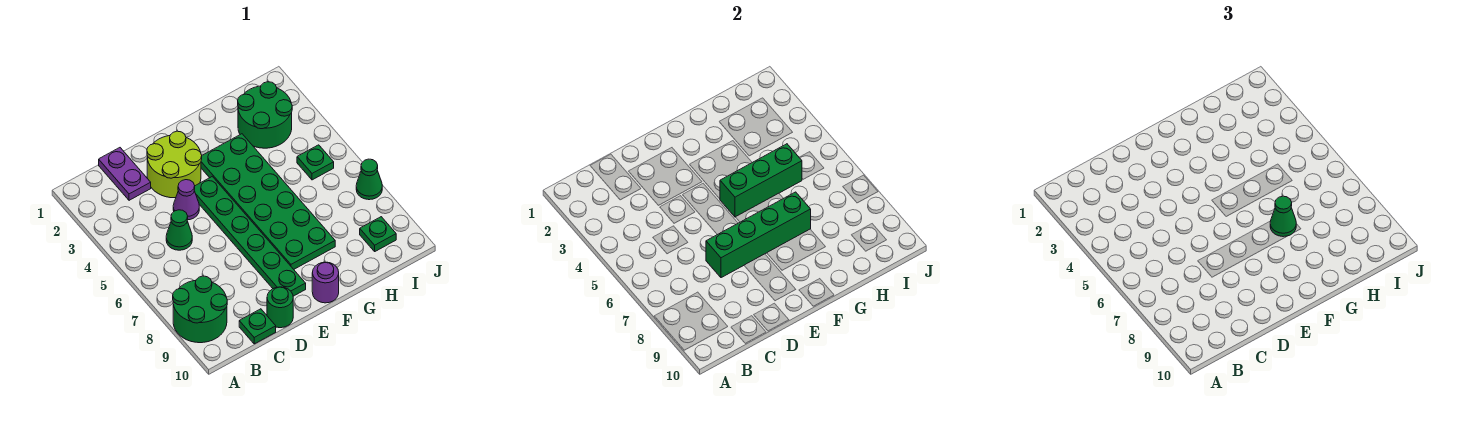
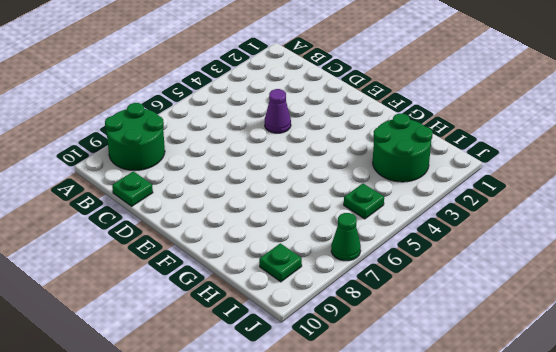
none -> purple plate C1:C2 level 1
none -> green cone C5 level 1
none -> lime round brick D2:E3 level 1

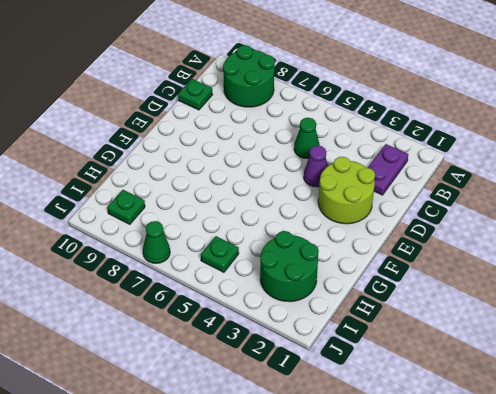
purple plate B2:C2 level 1 -> purple plate C1:C2 level 1
none -> green round brick D10 level 1
none -> green plate E4:E9 level 1
none -> green plate F3:G8 level 1

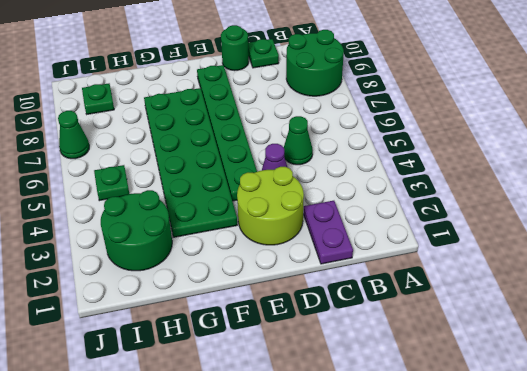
none -> purple round brick F10 level 1
none -> green brick D7:G7 level 2
none -> green brick F5:H5 level 2

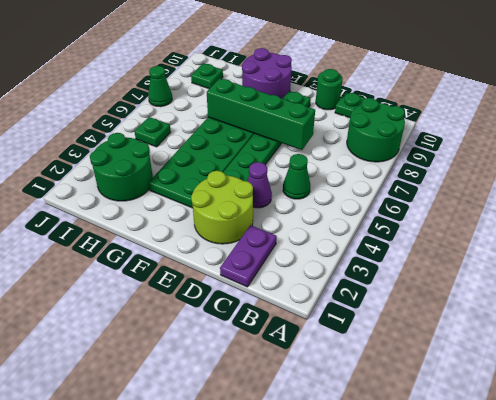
purple round brick F9:G10 level 1 -> purple round brick F10 level 1
none -> green brick F5:H5 level 2
none -> green cone G7 level 3

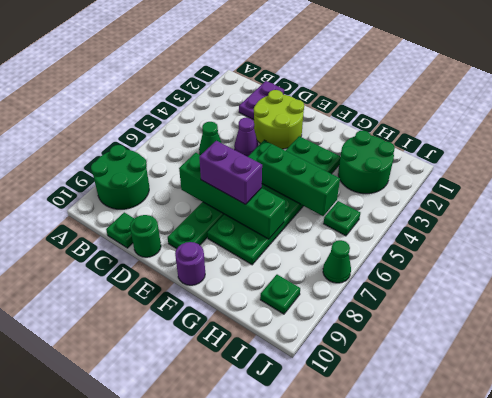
purple brick E7:F7 level 3 -> none
none -> green cone G7 level 3

